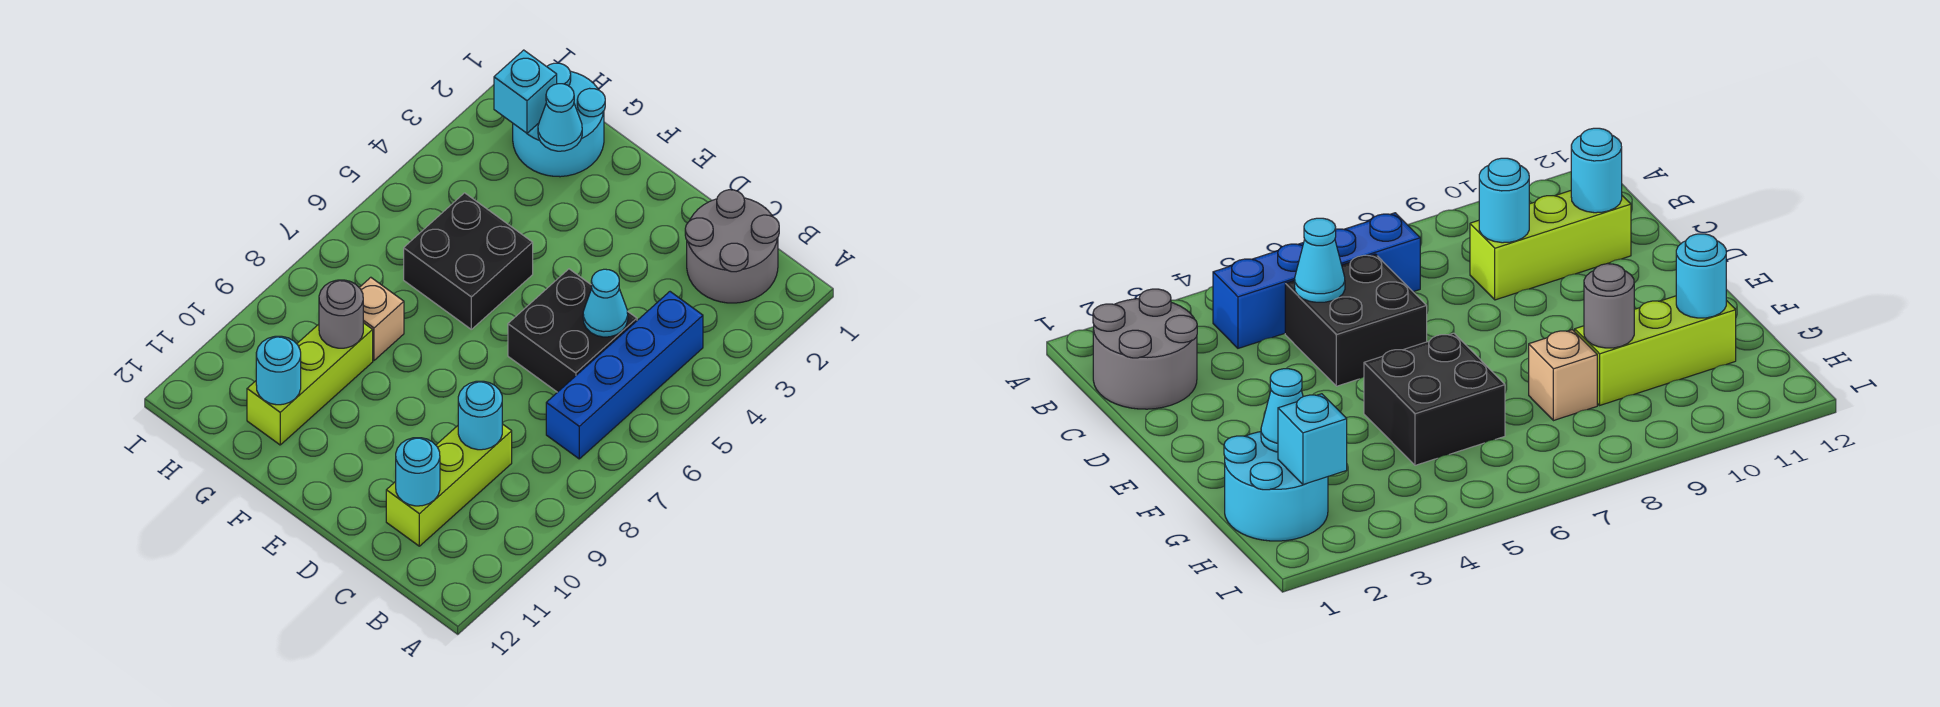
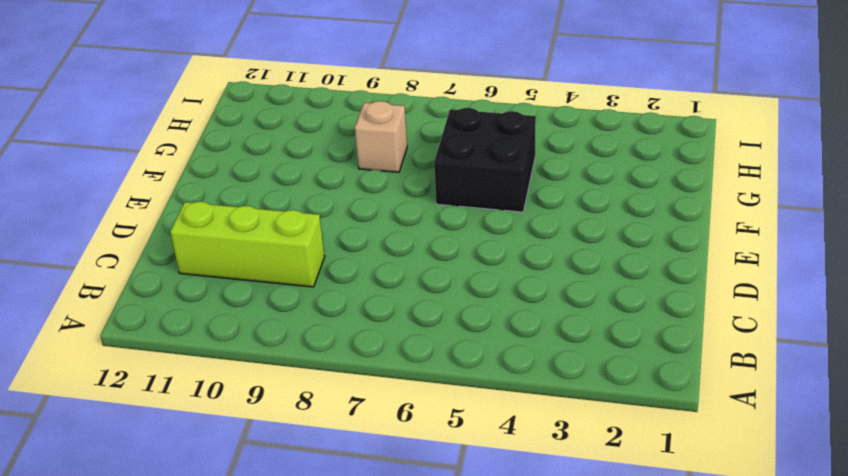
none -> grey round brick B1:C2 level 1
none -> blue brick B4:B7 level 1
none -> black brick C5:D6 level 1

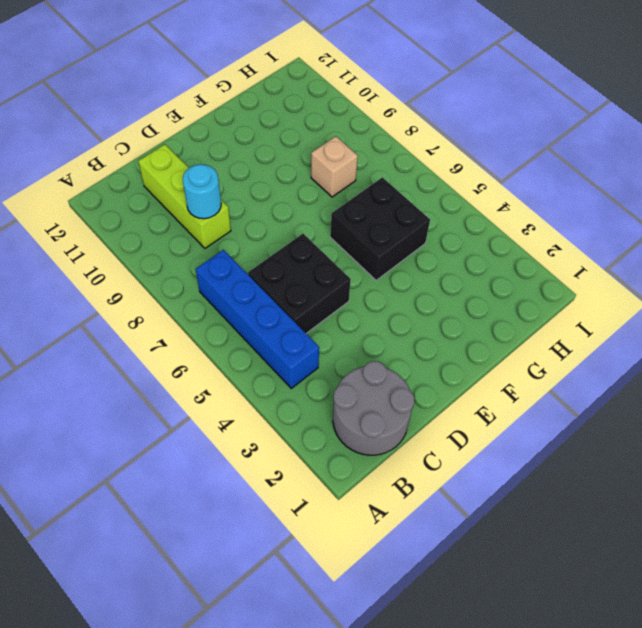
none -> cyan round brick G1:H2 level 1
none -> lime brick G9:G11 level 1
none -> cyan cone C5 level 2

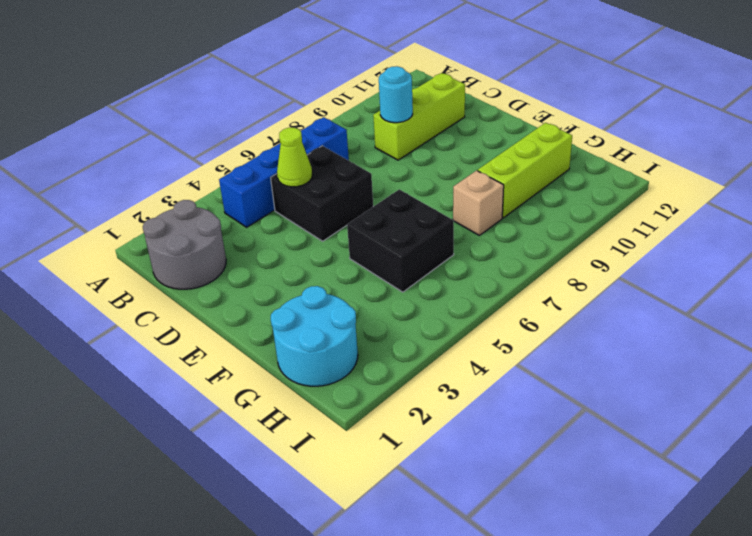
lime cone C5 level 2 -> cyan cone C5 level 2
none -> cyan round brick C11 level 2
none -> cyan cone G2 level 2
none -> grey round brick G9 level 2

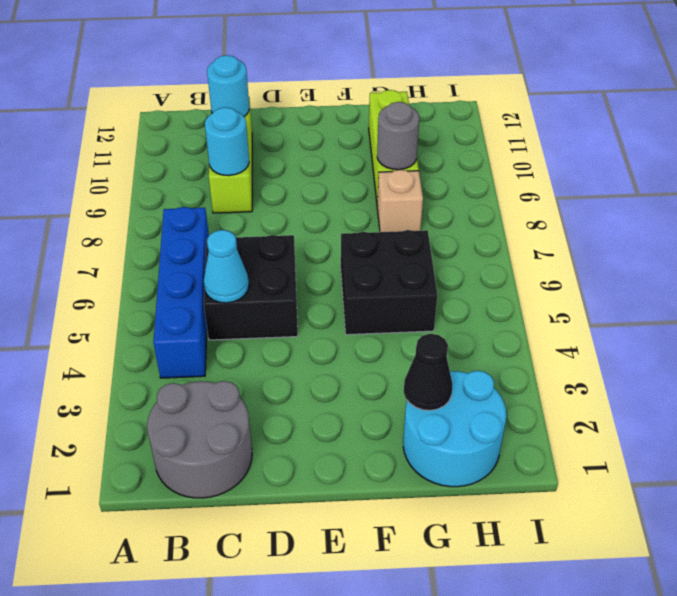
black cone G2 level 2 -> cyan cone G2 level 2
none -> cyan round brick G11 level 2
none -> cyan brick H2 level 2

